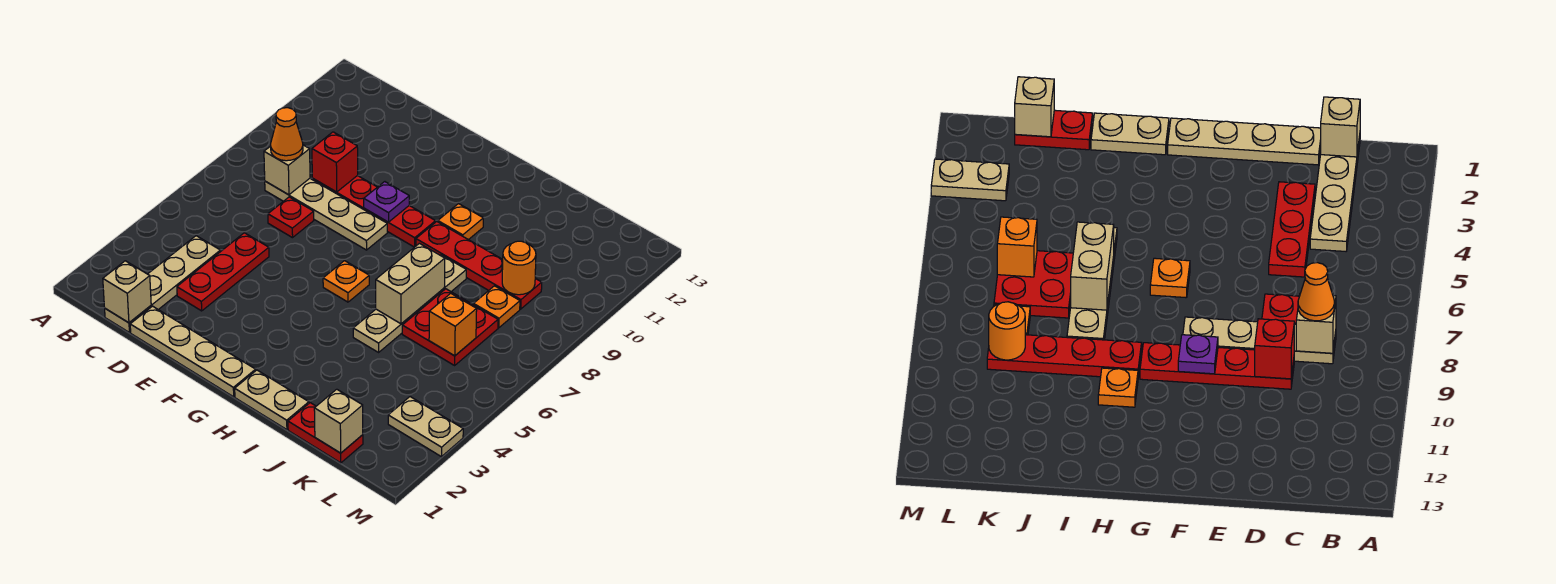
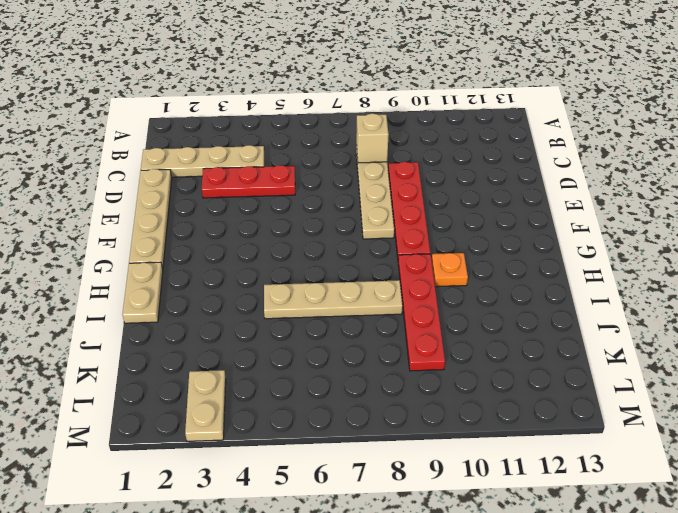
none -> red plate D7 level 1
none -> orange plate G6 level 1
none -> red plate J1:K1 level 1

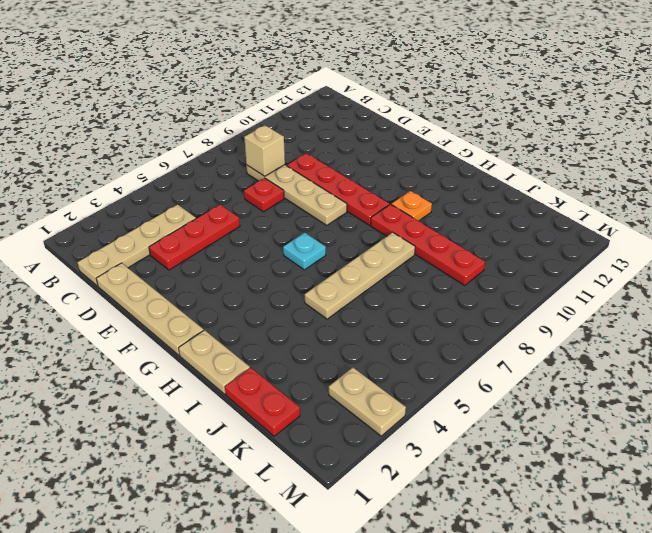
cyan plate G6 level 1 -> orange plate G6 level 1
none -> red plate J6:K7 level 1
none -> orange plate K8 level 1
none -> tan brick C1 level 2

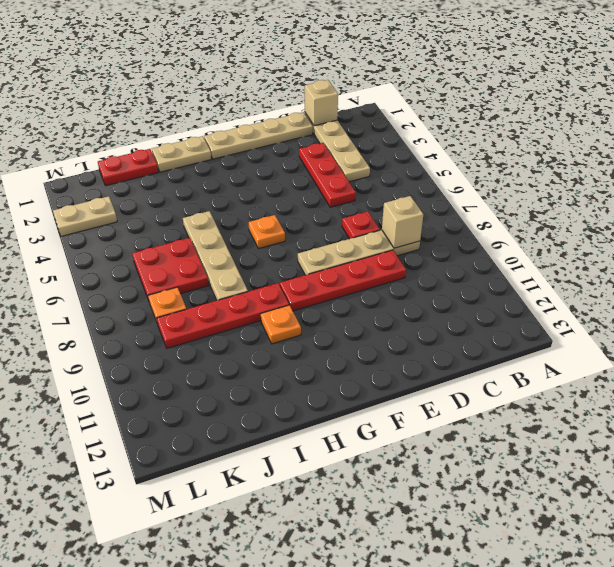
none -> red brick D9 level 2
none -> purple plate F9 level 2
none -> tan brick I6:I7 level 2

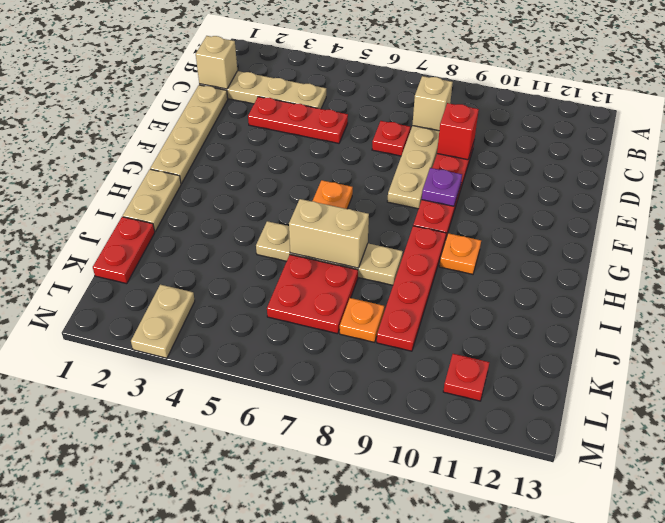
red plate L11 level 1 -> none
none -> tan brick K1 level 2
none -> orange brick K6 level 2
none -> orange round brick K9 level 2

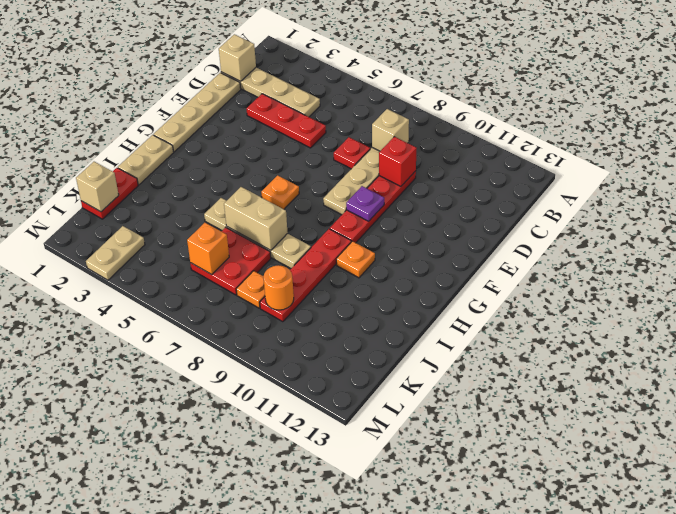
none -> orange cone C8 level 3

